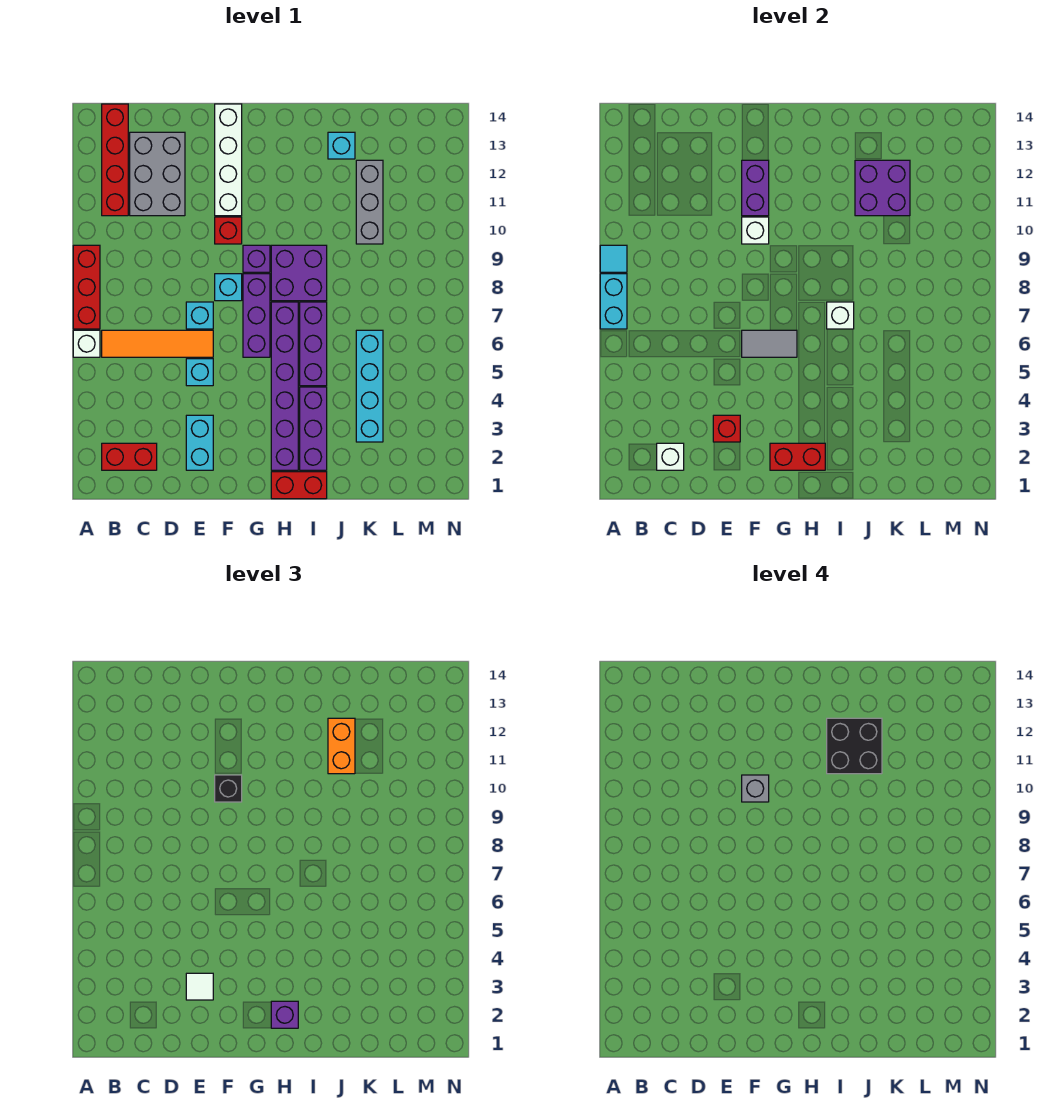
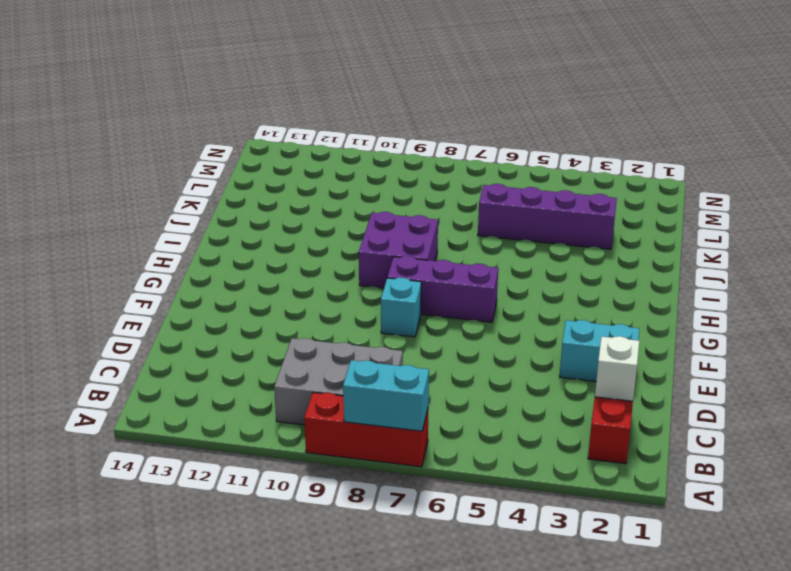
grey brick B8:C10 level 1 -> grey brick C11:D13 level 1
purple brick K3:K6 level 1 -> cyan brick K3:K6 level 1
none -> white brick A6 level 1
none -> orange tile B6:E6 level 1
none -> red brick B11:B14 level 1
none -> cyan brick E5 level 1

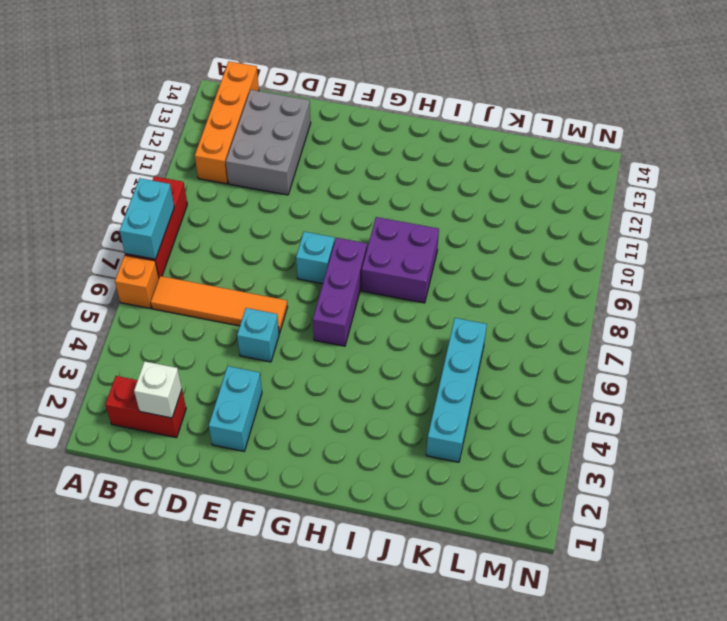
orange brick A6 level 1 -> white brick A6 level 1
orange brick B11:B14 level 1 -> red brick B11:B14 level 1
none -> cyan brick E7 level 1
none -> red brick F10 level 1
none -> white brick F11:F14 level 1
none -> purple brick G9 level 1

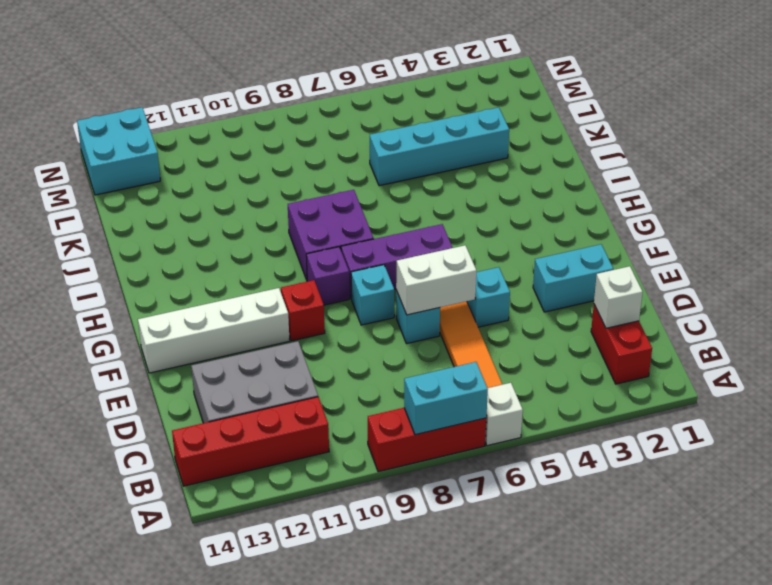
white brick E6:E7 level 2 -> none
cyan brick M13:N14 level 1 -> none
none -> red brick H1:I1 level 1
none -> purple brick H2:H7 level 1
none -> purple brick I2:I4 level 1
none -> purple brick I5:I7 level 1

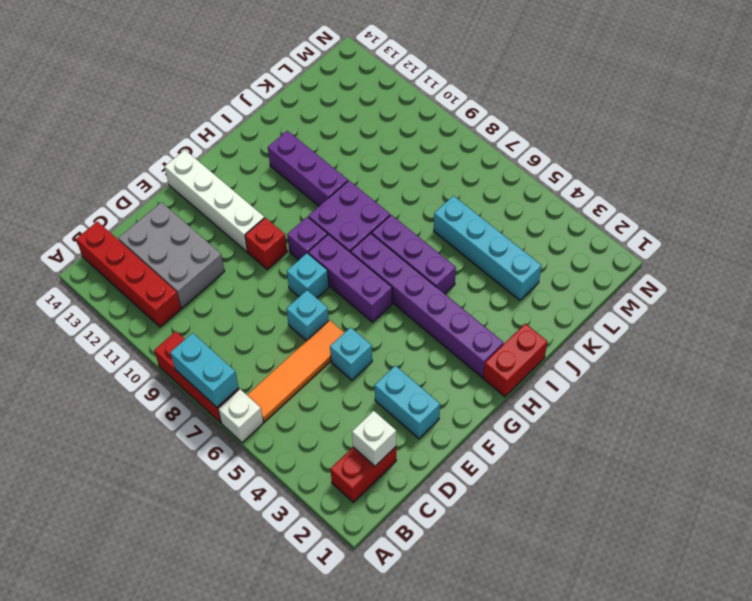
purple brick I10:I12 level 1 -> purple brick I2:I4 level 1
none -> cyan brick J13 level 1
none -> grey brick K10:K12 level 1
none -> cyan tile A9 level 2
none -> red brick E3 level 2

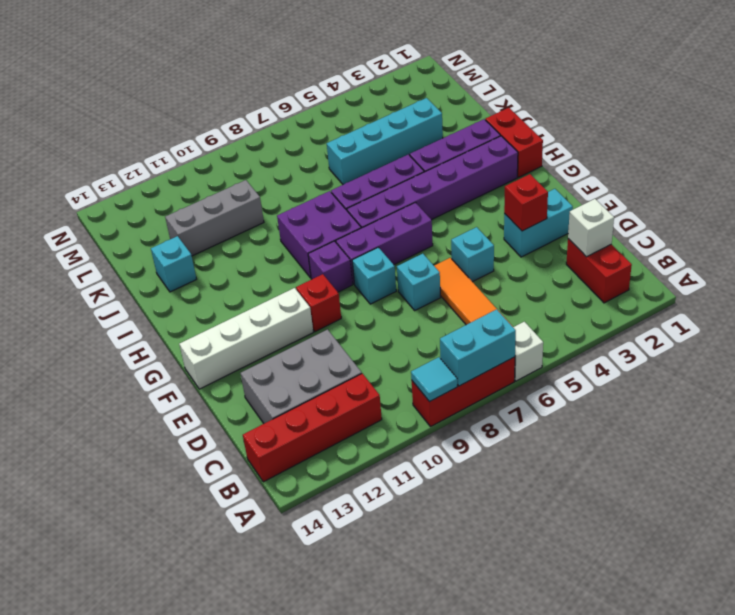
none -> grey tile F6:G6 level 2
none -> white brick F10 level 2
none -> purple brick F11:F12 level 2
none -> red brick G2:H2 level 2

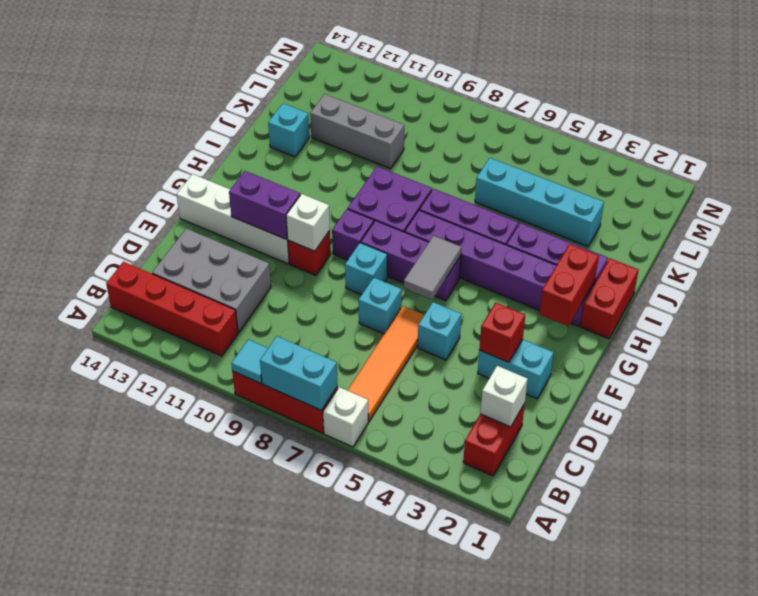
none -> white brick I7 level 2
none -> purple brick J11:K12 level 2
none -> white tile E3 level 3
none -> black brick F10 level 3

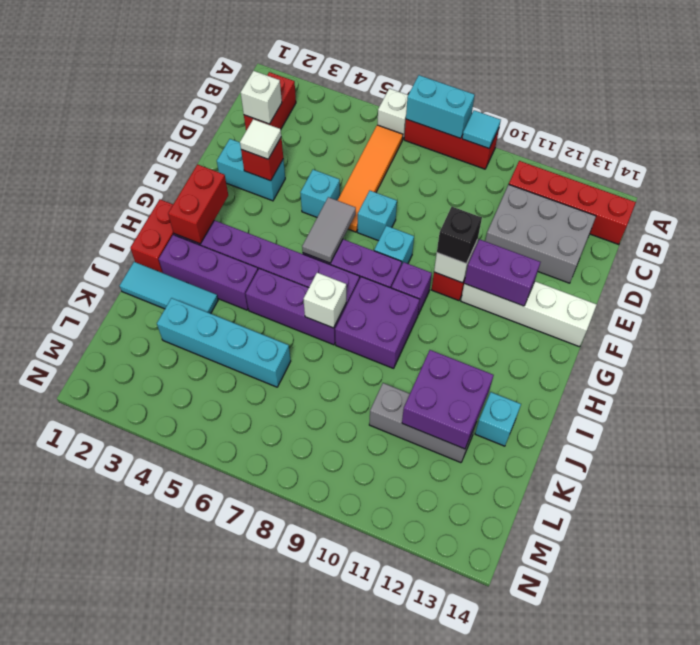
cyan tile J1:J3 level 1 -> none
none -> purple brick H2 level 3
none -> orange brick J11:J12 level 3
none -> grey brick F10 level 4
none -> black brick I11:J12 level 4

